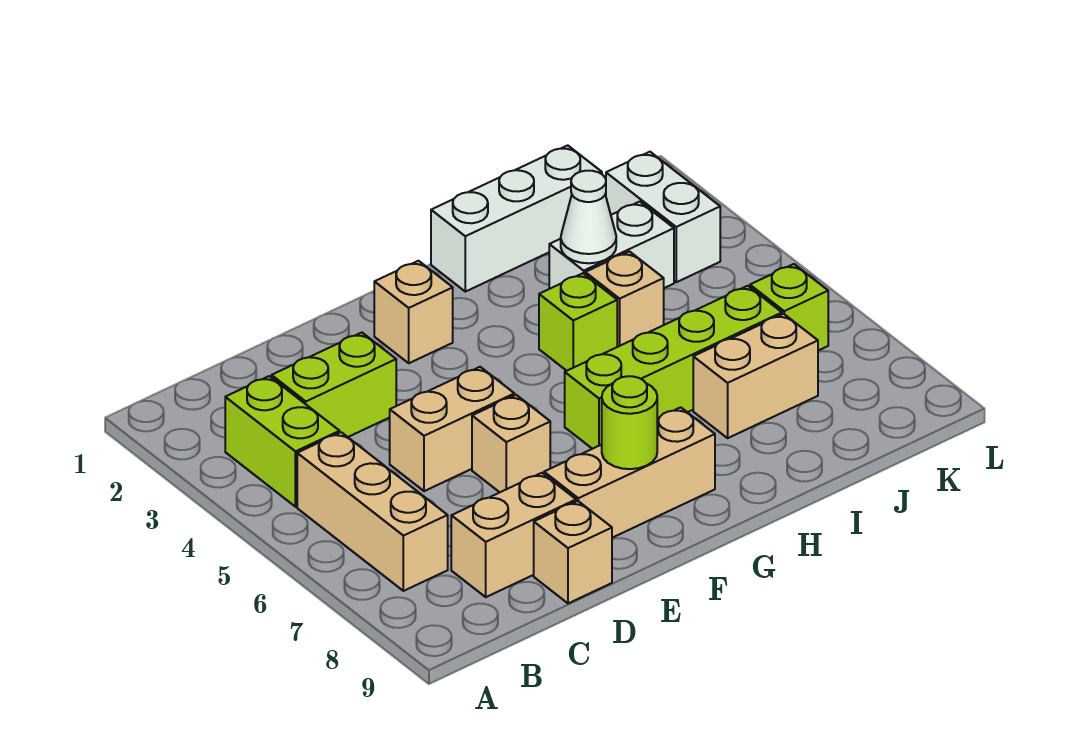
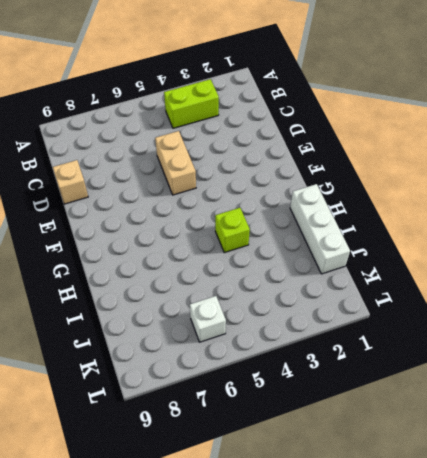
white brick K6 level 1 -> lime brick K6 level 1
none -> tan brick B5:B7 level 1
none -> lime brick C3:D3 level 1
none -> tan brick C8:D8 level 1

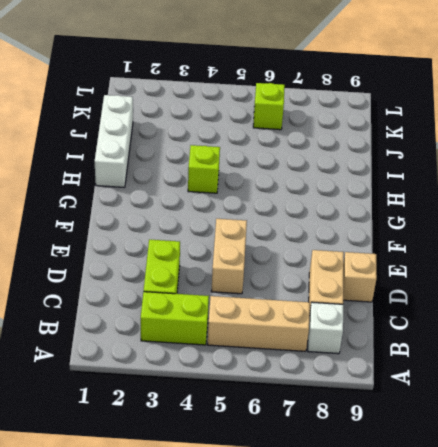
white brick B8 level 1 -> none
none -> tan brick E6 level 1
none -> tan brick E8:G8 level 1
none -> tan brick F2 level 1

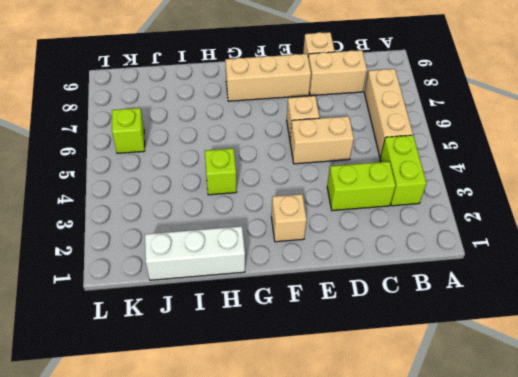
none -> lime brick G6:J6 level 1
none -> white brick I3:J3 level 1
none -> tan brick I4 level 1

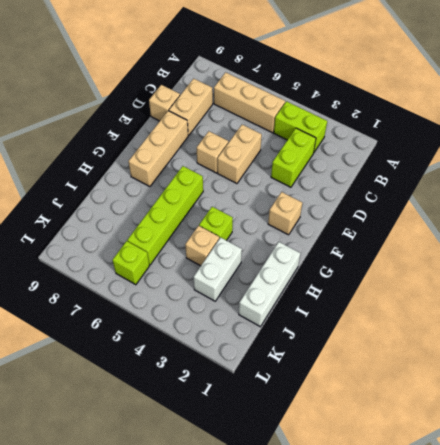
none -> tan brick I7:J7 level 1
none -> white brick K2:K3 level 1
none -> lime round brick F8 level 2

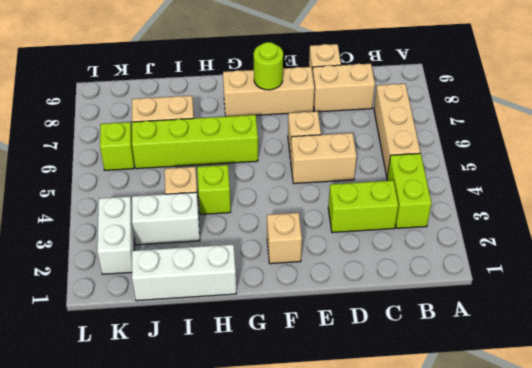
none -> white cone I3 level 2

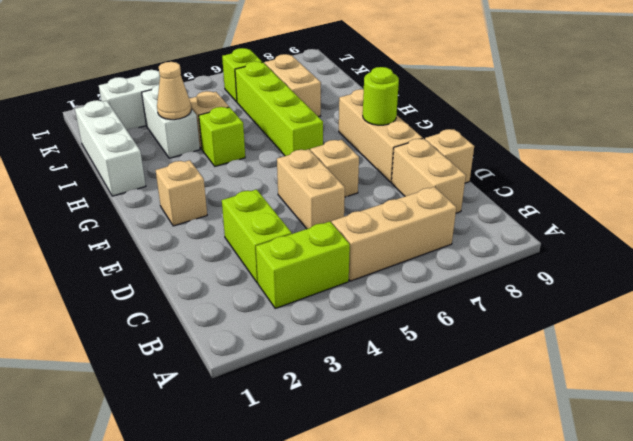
tan cone I3 level 2 -> white cone I3 level 2

